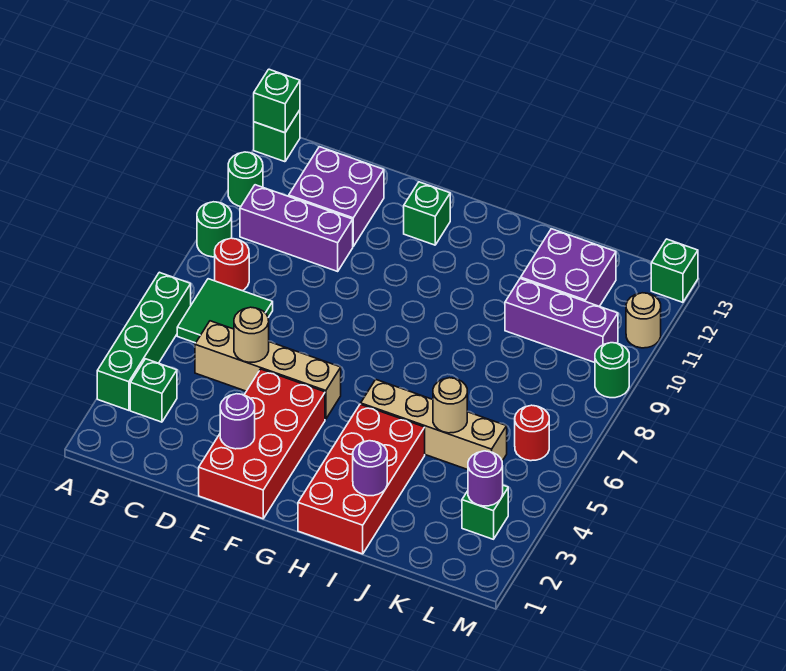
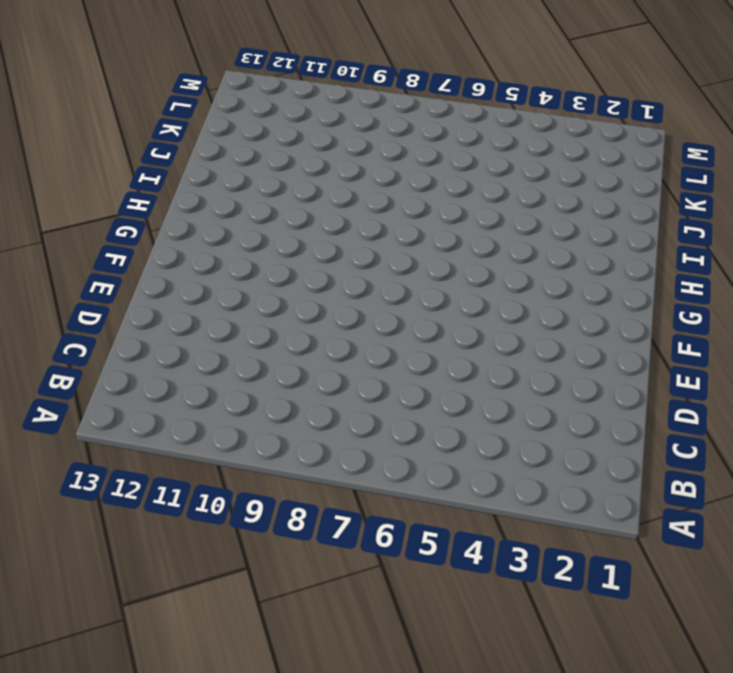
none -> green brick A3:A6 level 1
none -> green round brick A9 level 1
none -> green round brick A11 level 1

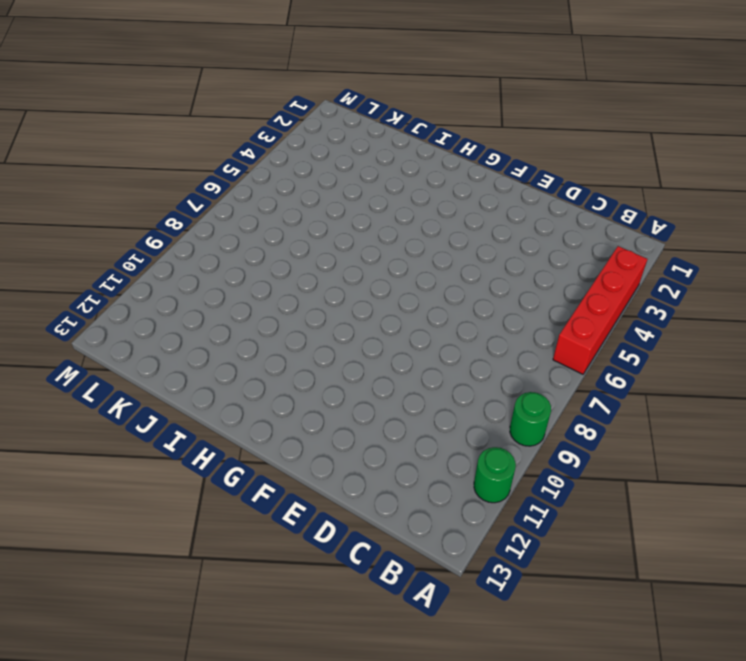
red brick A3:A6 level 1 -> green brick A3:A6 level 1
none -> green brick A13 level 1
none -> green brick B3 level 1
none -> green tile B6:C7 level 1

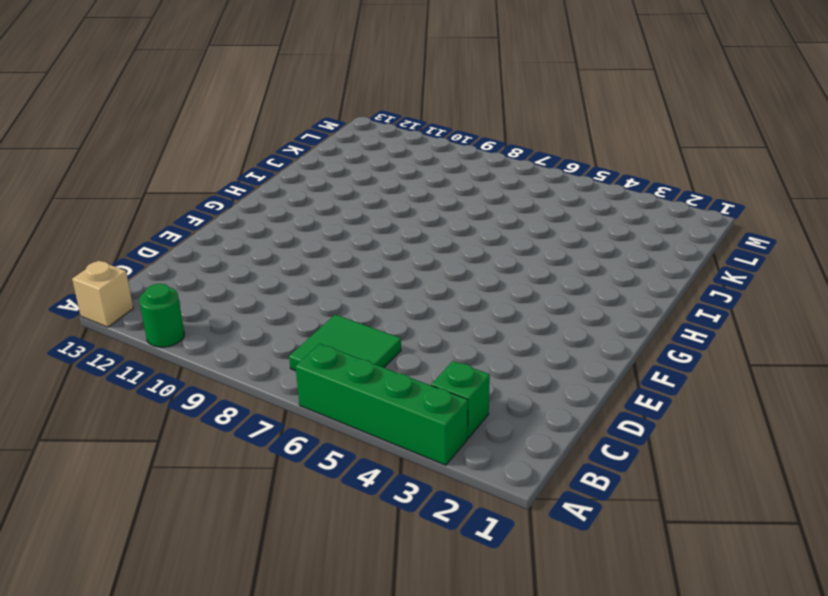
tan brick A13 level 1 -> green brick A13 level 1
none -> green round brick A9 level 1
none -> red round brick B8 level 1
none -> purple brick B10:D10 level 1

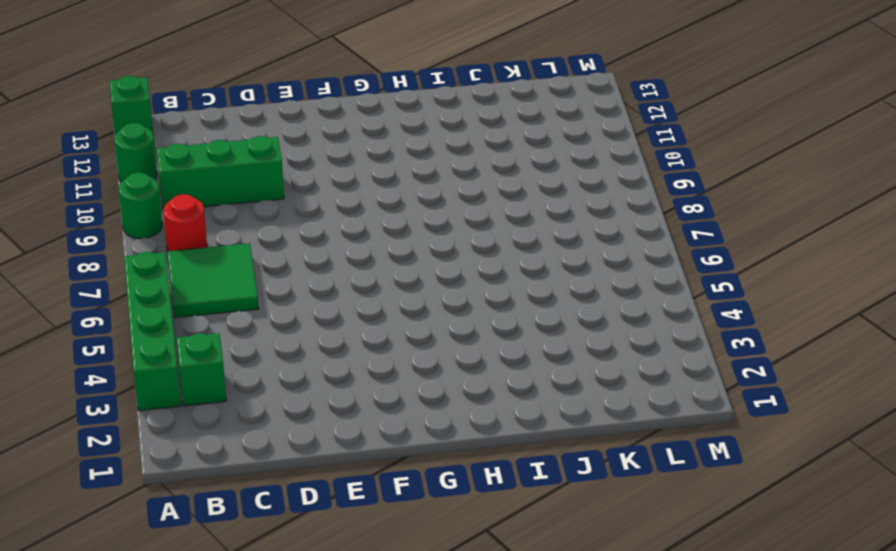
green brick B10:D10 level 1 -> purple brick B10:D10 level 1
none -> tan brick C5:F5 level 1
none -> purple brick C11:D12 level 1
none -> red brick E1:F4 level 1

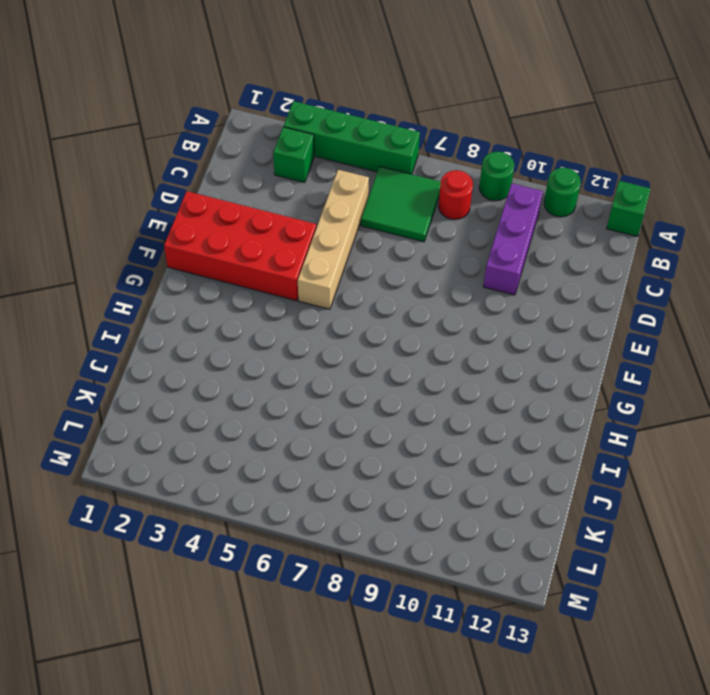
none -> purple brick C11:D12 level 1
none -> green brick F12 level 1
none -> red brick H1:I4 level 1

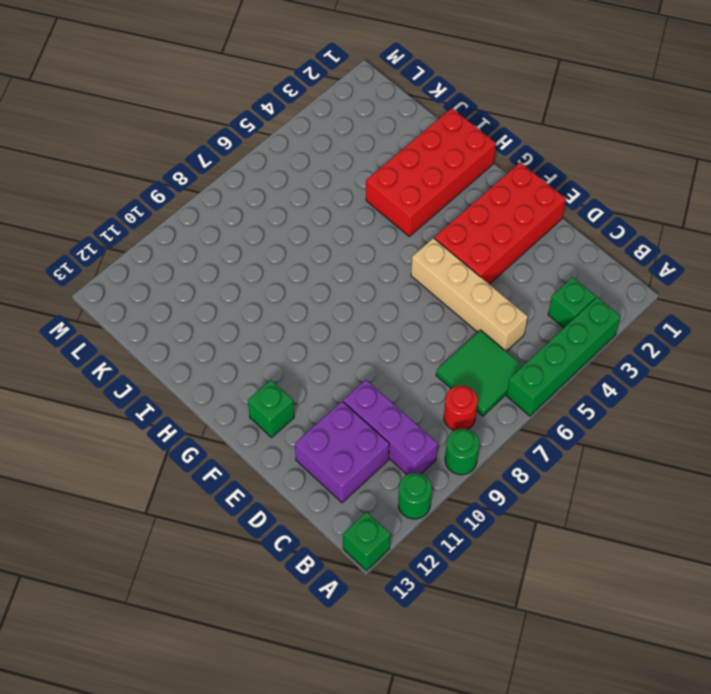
none -> tan brick H5:K5 level 1
none -> purple brick J10:L10 level 1
none -> purple brick J11:K12 level 1

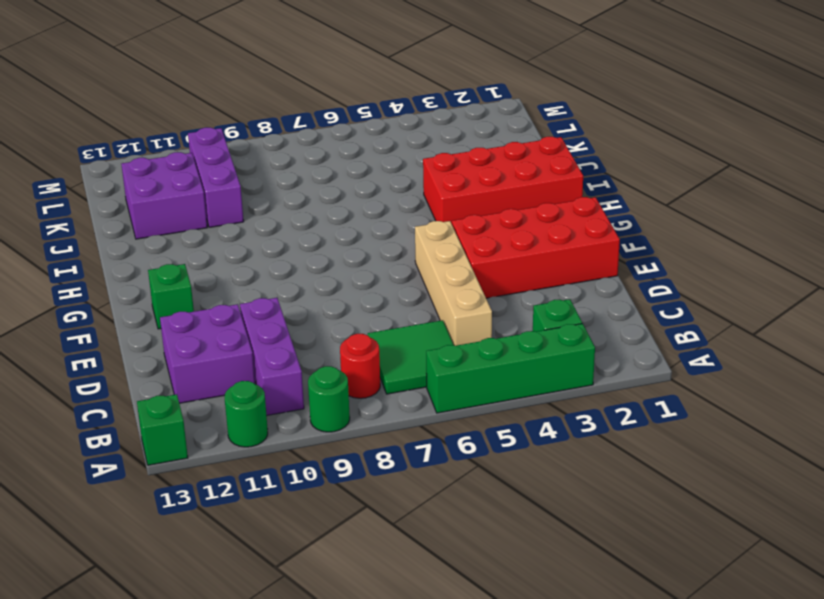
none -> tan brick H5:K5 level 1
none -> green brick L3 level 1
none -> red round brick L6 level 1

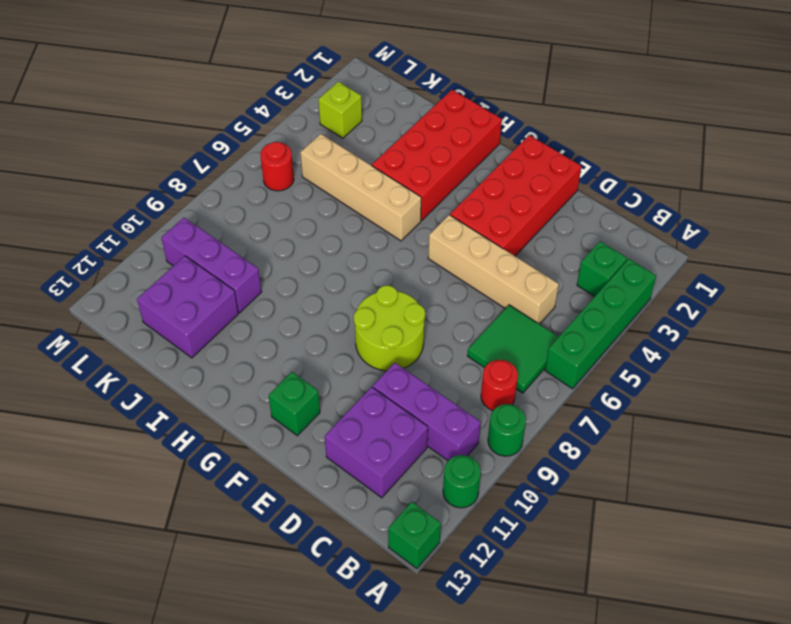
lime round brick E8:F9 level 1 -> none
lime brick L3 level 1 -> green brick L3 level 1
none -> green round brick M9 level 1
none -> tan round brick M11 level 1
none -> green brick M13 level 1

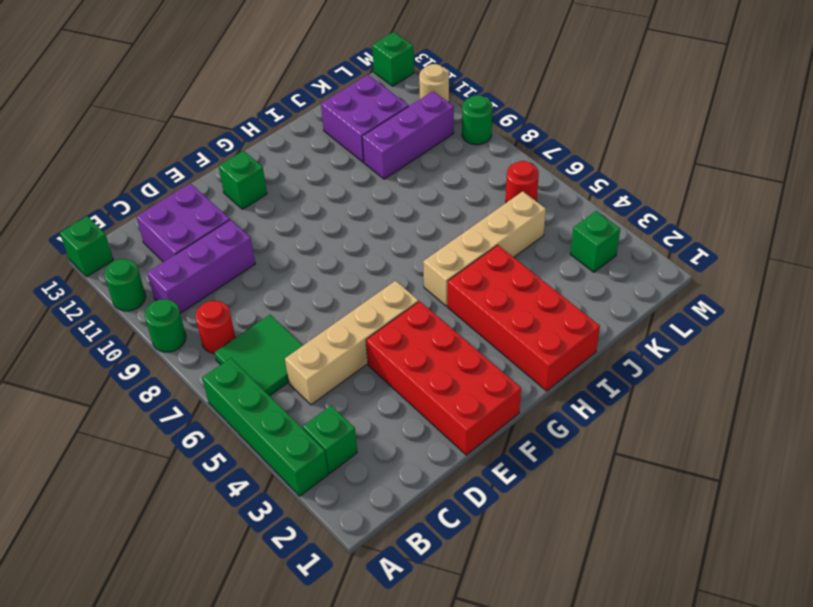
none -> green brick A13 level 2
none -> tan round brick D5 level 2
none -> purple round brick E2 level 2

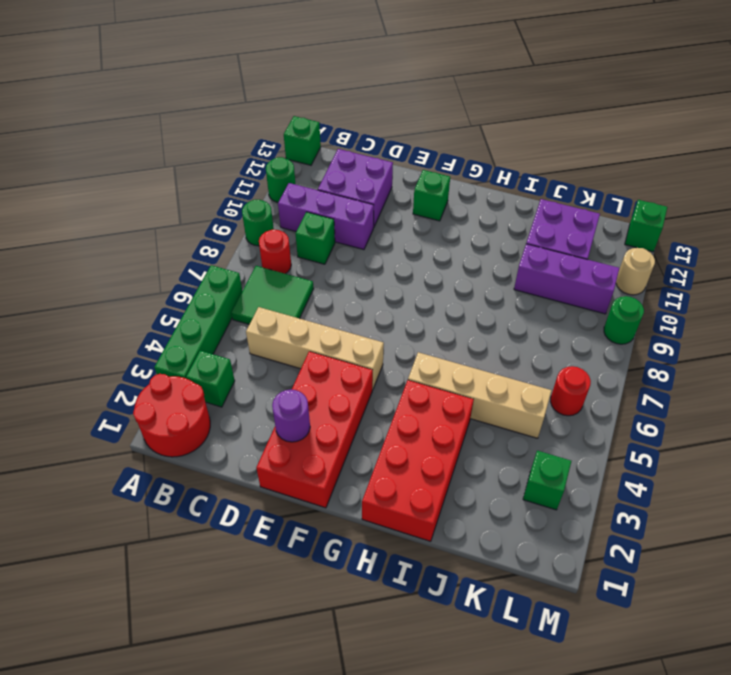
red round brick A1:B2 level 1 -> none
green brick C9 level 1 -> green brick A13 level 2
none -> tan round brick D5 level 2
none -> purple round brick I2 level 2
none -> tan round brick J5 level 2

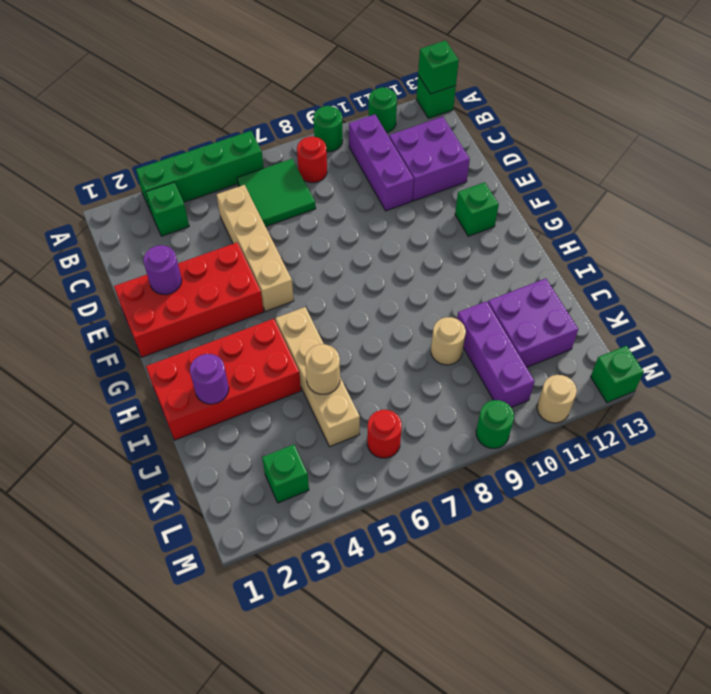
tan round brick J9 level 1 -> tan round brick D5 level 2
none -> purple round brick L3 level 2

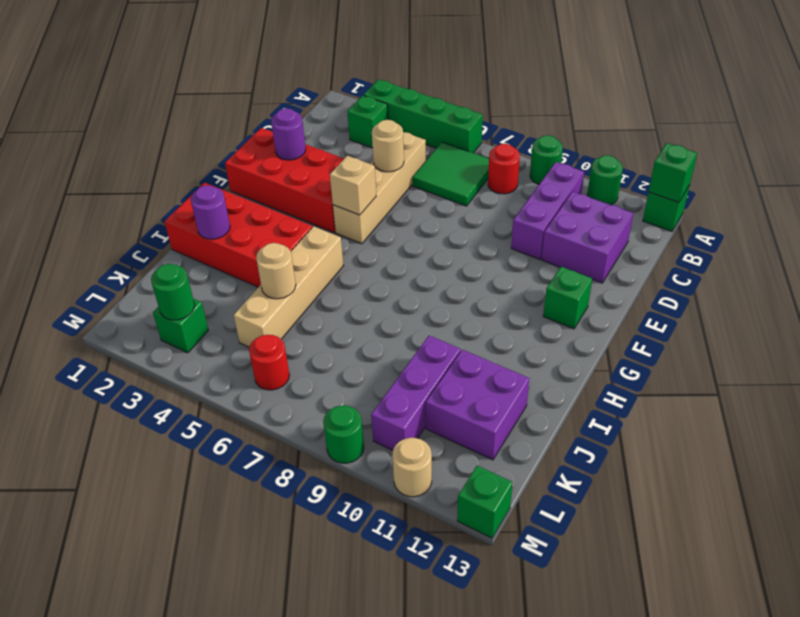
tan brick F5 level 2 -> none
green round brick L3 level 2 -> purple round brick L3 level 2

